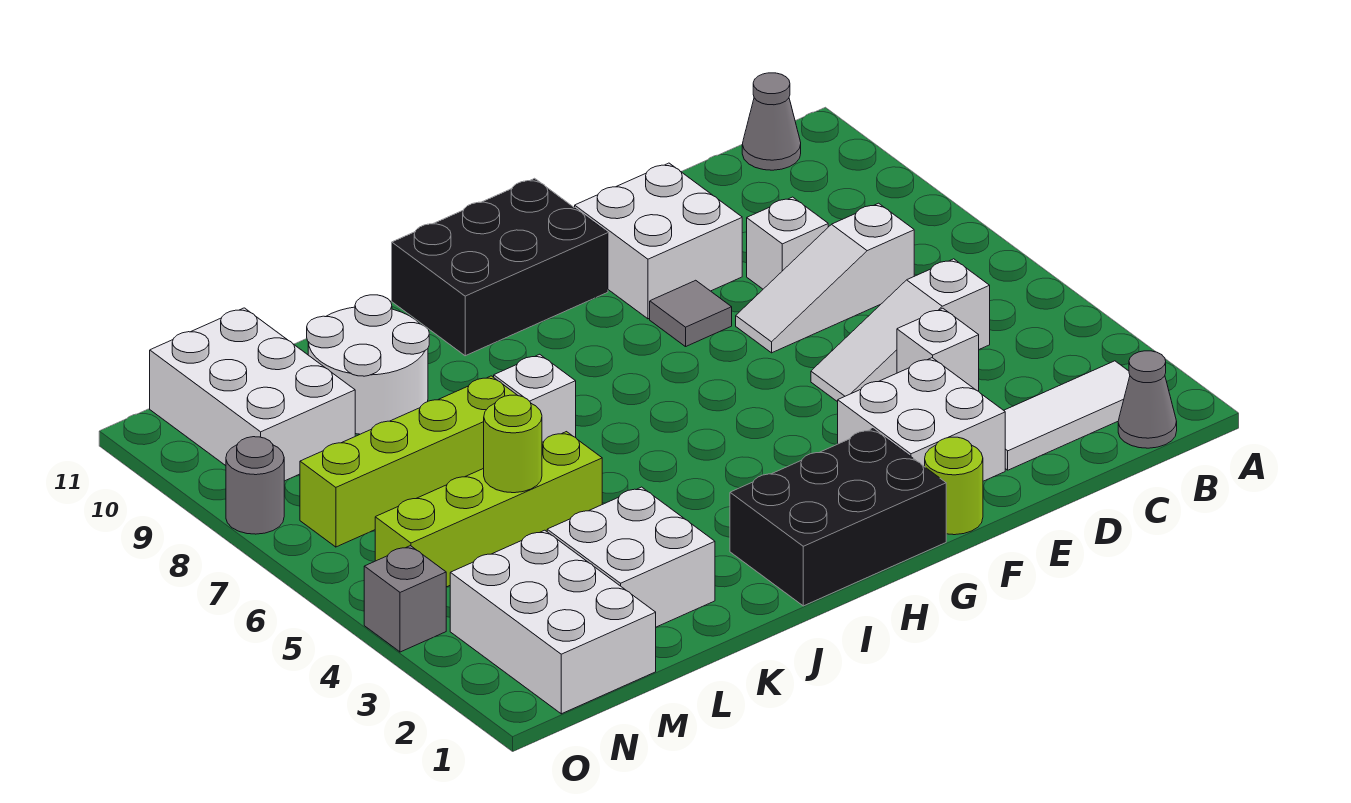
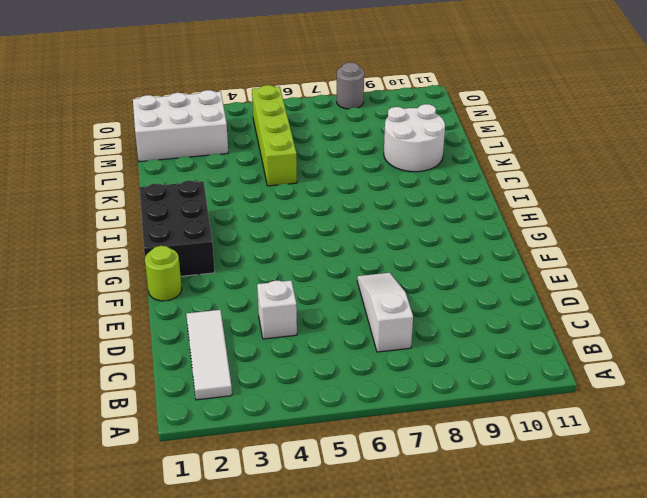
none -> grey cone B1 level 1
none -> grey cone B11 level 1
none -> white slope C5:E5 level 1 top C

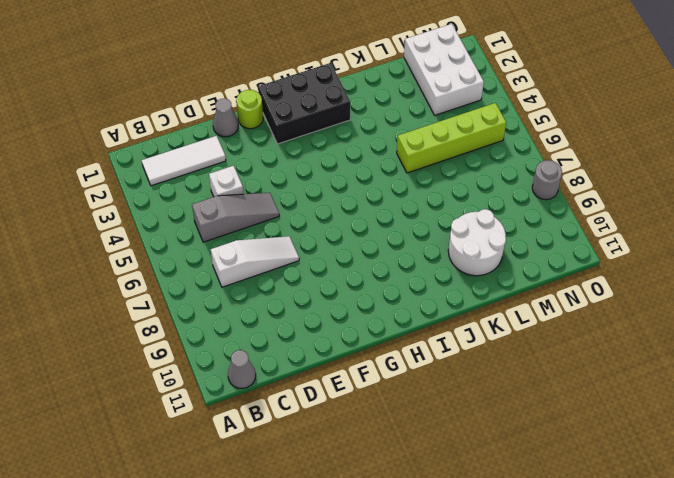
grey slope C5:E5 level 1 top C -> white slope C5:E5 level 1 top C
grey cone E1 level 1 -> grey cone B1 level 1
none -> white brick D8 level 1
none -> white brick E2:F3 level 1
none -> white brick E9:F10 level 1

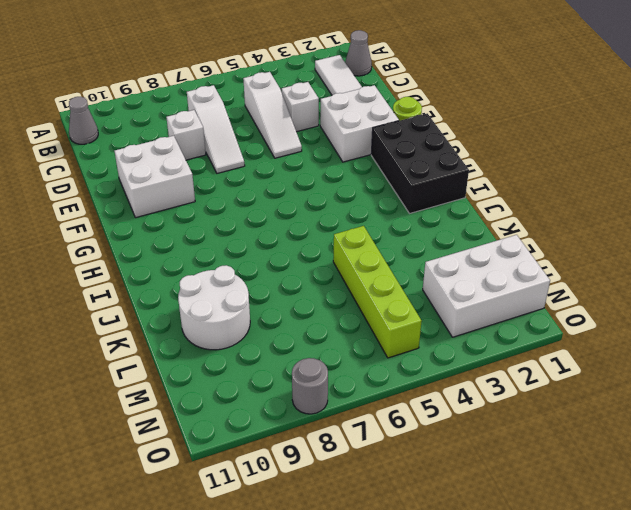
none -> grey tile F8 level 1
none -> black brick G10:I11 level 1
none -> white brick J7 level 1

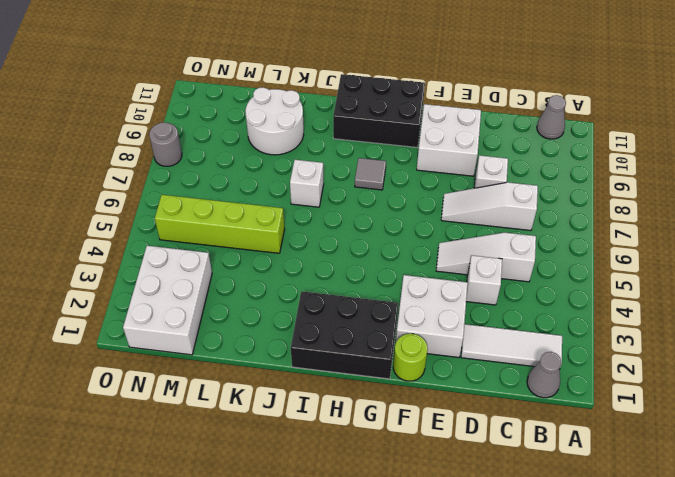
grey tile H8 level 1 -> grey tile F8 level 1
none -> white brick K2:L3 level 1
none -> lime brick K7:N7 level 1
none -> white brick M9:N11 level 1

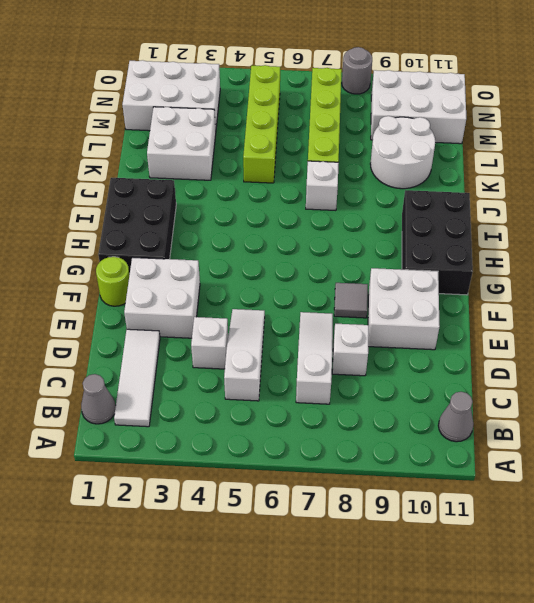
none -> grey brick O4 level 1
none -> lime round brick L5 level 2

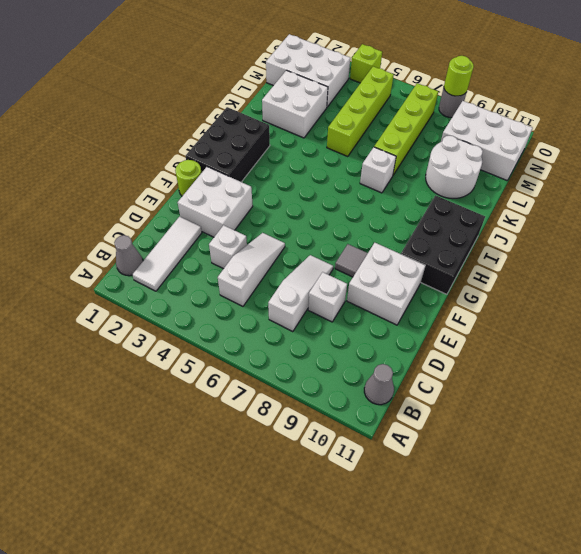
lime brick O4 level 1 -> grey brick O4 level 1
lime round brick O8 level 2 -> lime round brick L5 level 2

